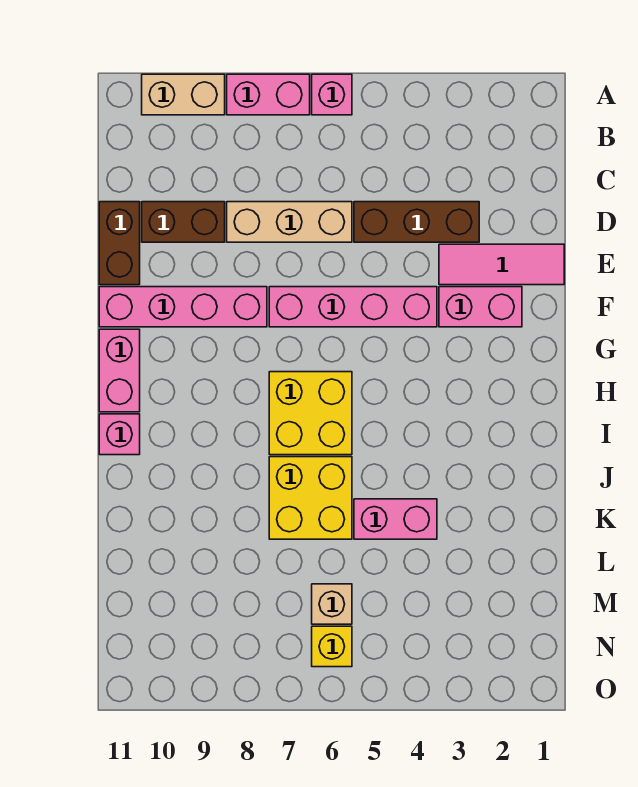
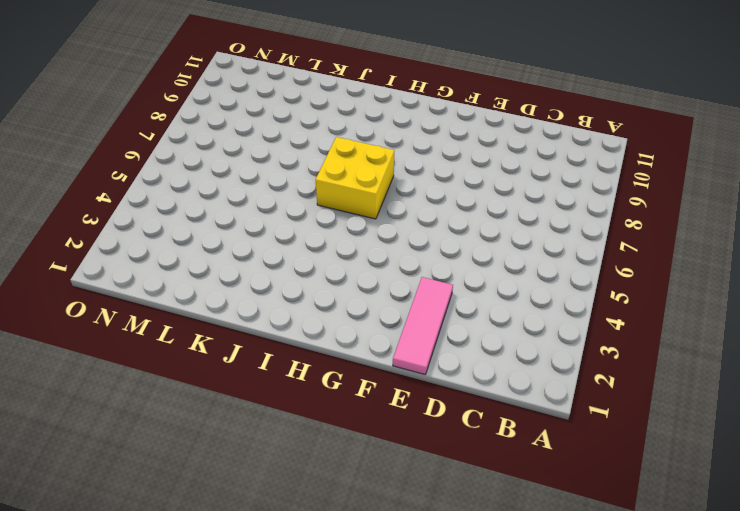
none -> pink brick A6 level 1
none -> pink brick A7:A8 level 1
none -> tan brick A9:A10 level 1

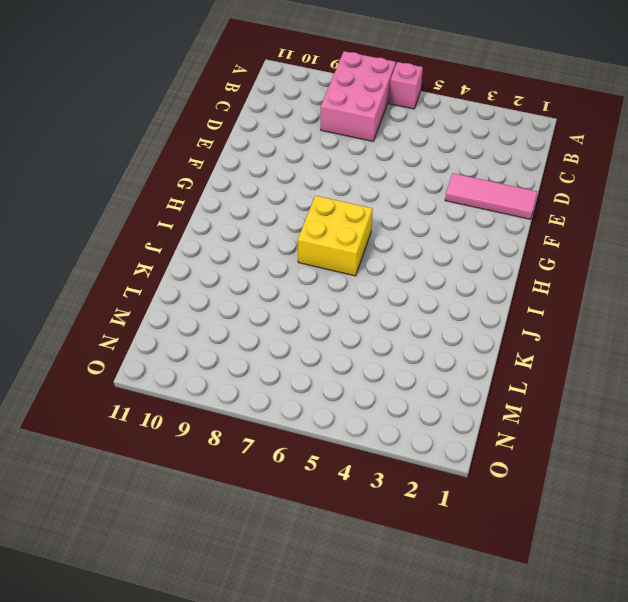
pink brick A7:C8 level 1 -> pink brick A7:A8 level 1
none -> tan brick A9:A10 level 1
none -> brown brick D3:D5 level 1
none -> tan brick D6:D8 level 1

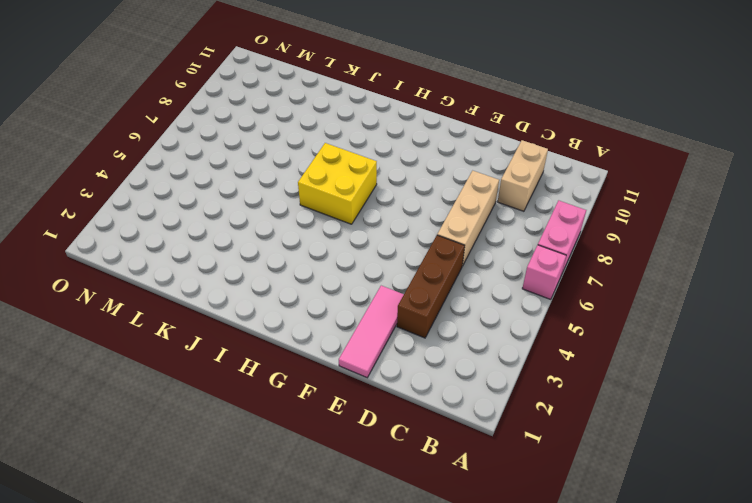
tan brick C9:C10 level 1 -> tan brick A9:A10 level 1
none -> brown brick D9:D10 level 1
none -> brown brick D11:E11 level 1
none -> pink brick F2:F3 level 1

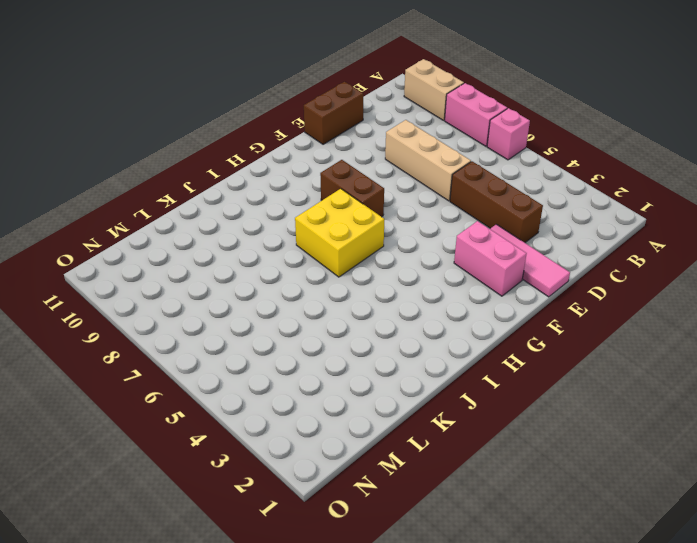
brown brick G7:G8 level 1 -> brown brick D9:D10 level 1
none -> pink brick F4:F7 level 1
none -> pink brick F8:F11 level 1
none -> pink brick G11:H11 level 1

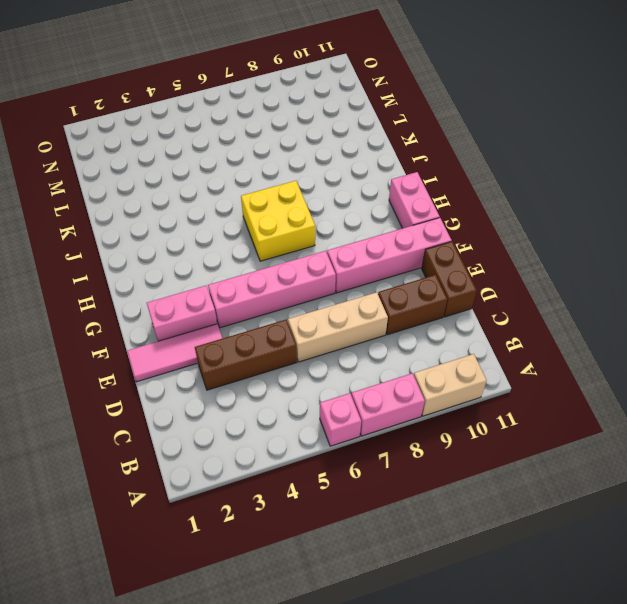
none -> pink brick I11 level 1
none -> yellow brick J6:K7 level 1
none -> pink brick K4:K5 level 1

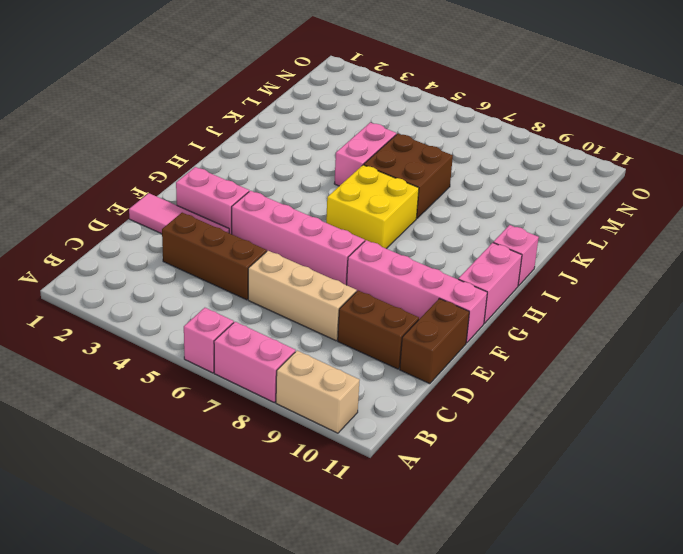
pink brick J5:K5 level 1 -> pink brick K4:K5 level 1
brown brick J6:K7 level 1 -> yellow brick J6:K7 level 1
none -> tan brick M6 level 1
none -> yellow brick N6 level 1

